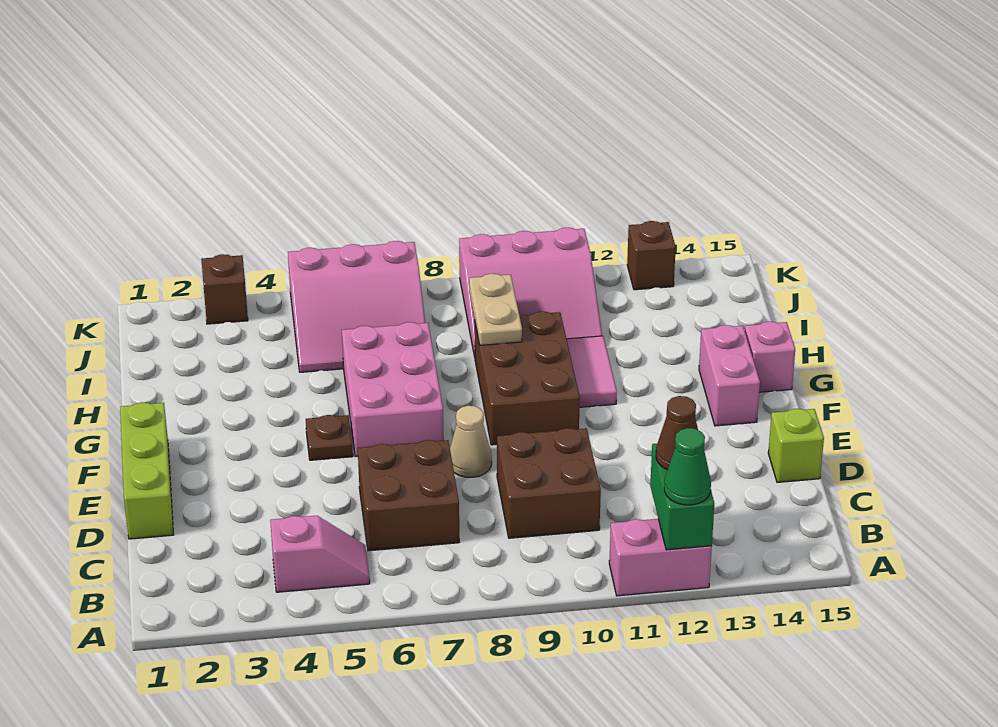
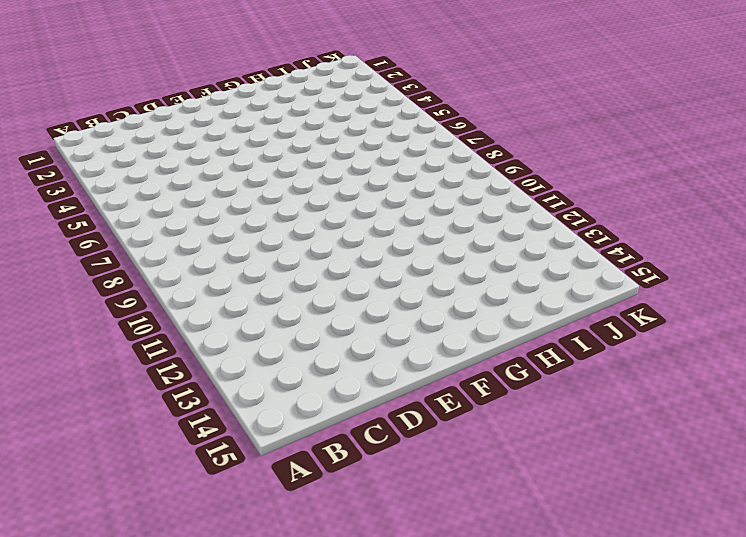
none -> pink brick A11:A12 level 1
none -> pink slope B4:B5 level 1 top 4
none -> brown brick C6:D7 level 1

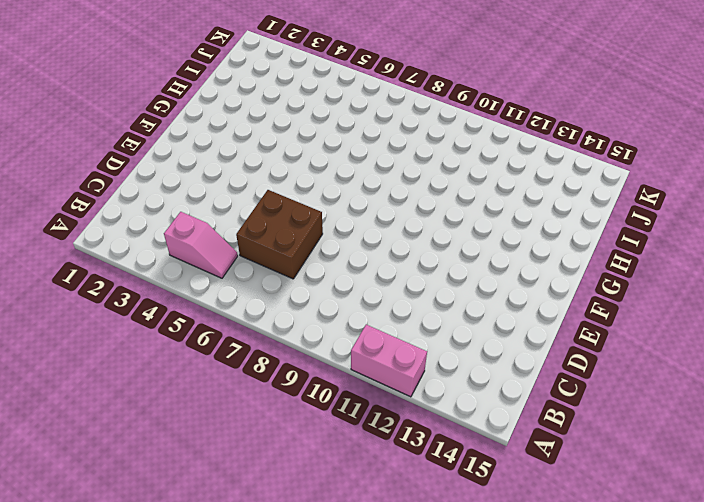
none -> brown brick C9:D10 level 1
none -> lime brick D1:F1 level 1
none -> lime brick D15 level 1

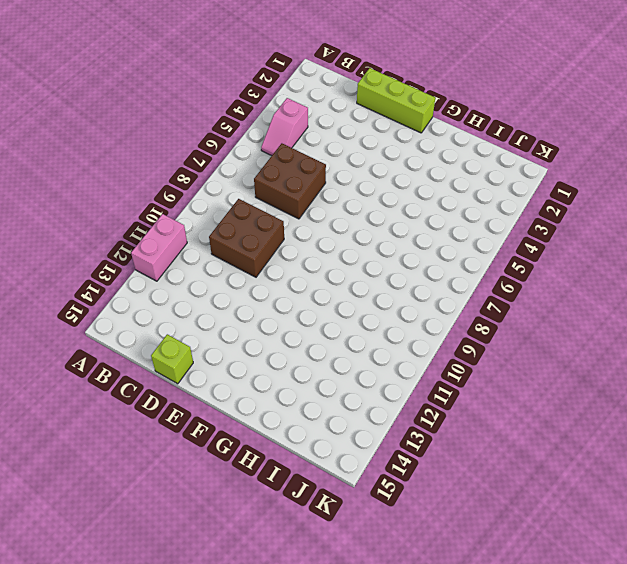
none -> tan cone E8 level 1
none -> brown plate F5 level 1
none -> pink brick F6:H7 level 1

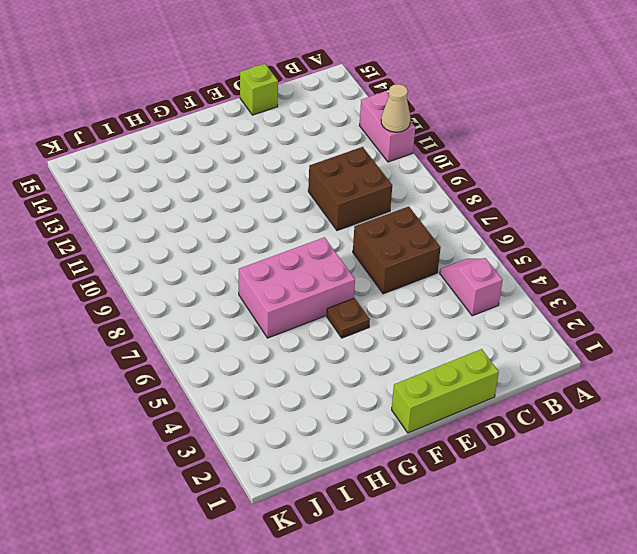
tan cone A11 level 2 -> tan cone E8 level 1
none -> brown brick F9:H10 level 1
none -> pink brick F14:G14 level 1
none -> pink tile G11:H11 level 1

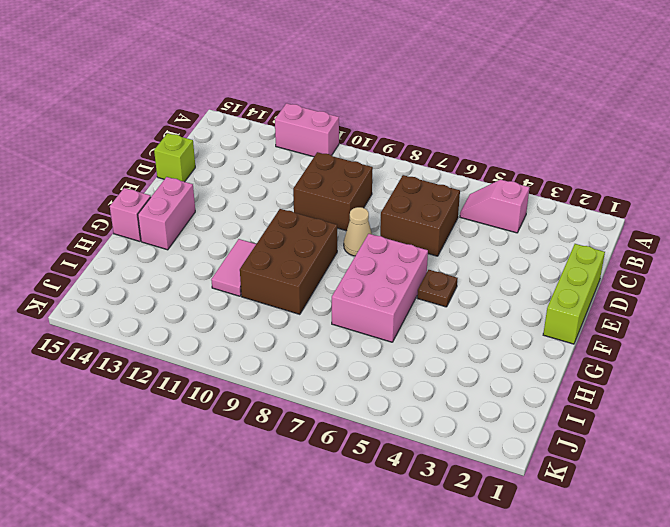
none -> pink slope I5:K7 level 1 top K
none -> pink slope I9:K11 level 1 top K
none -> brown brick K3 level 1

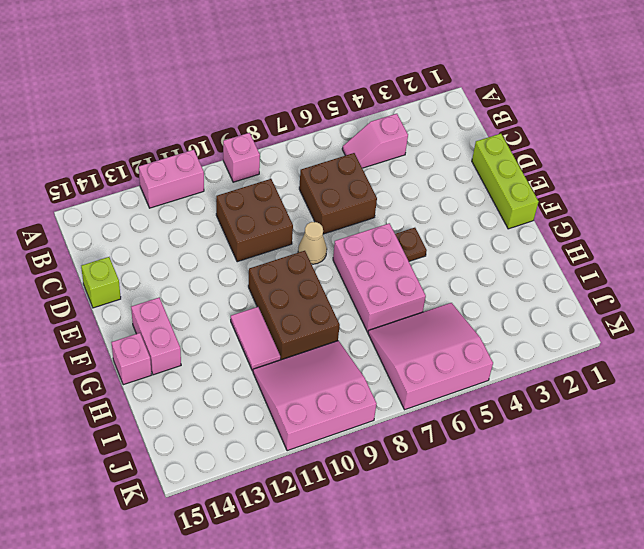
pink brick A9 level 1 -> none
none -> brown brick K3 level 1
none -> brown brick K13 level 1
none -> green brick A12:B12 level 2

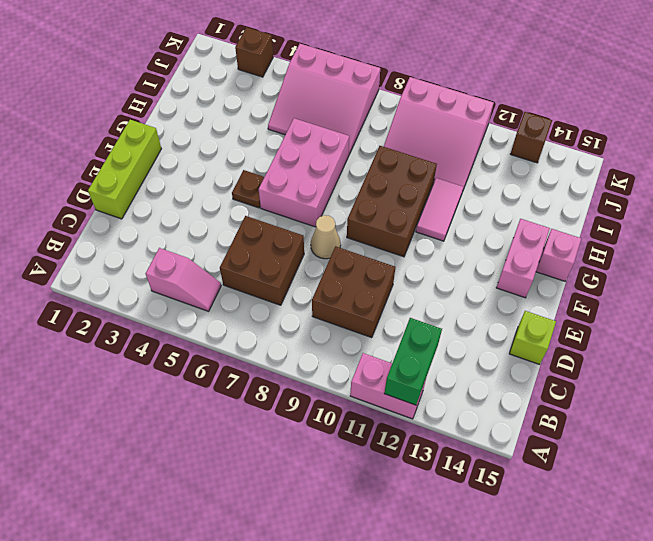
none -> tan plate H9:I9 level 2
none -> green cone A12 level 3
none -> brown cone B12 level 3

